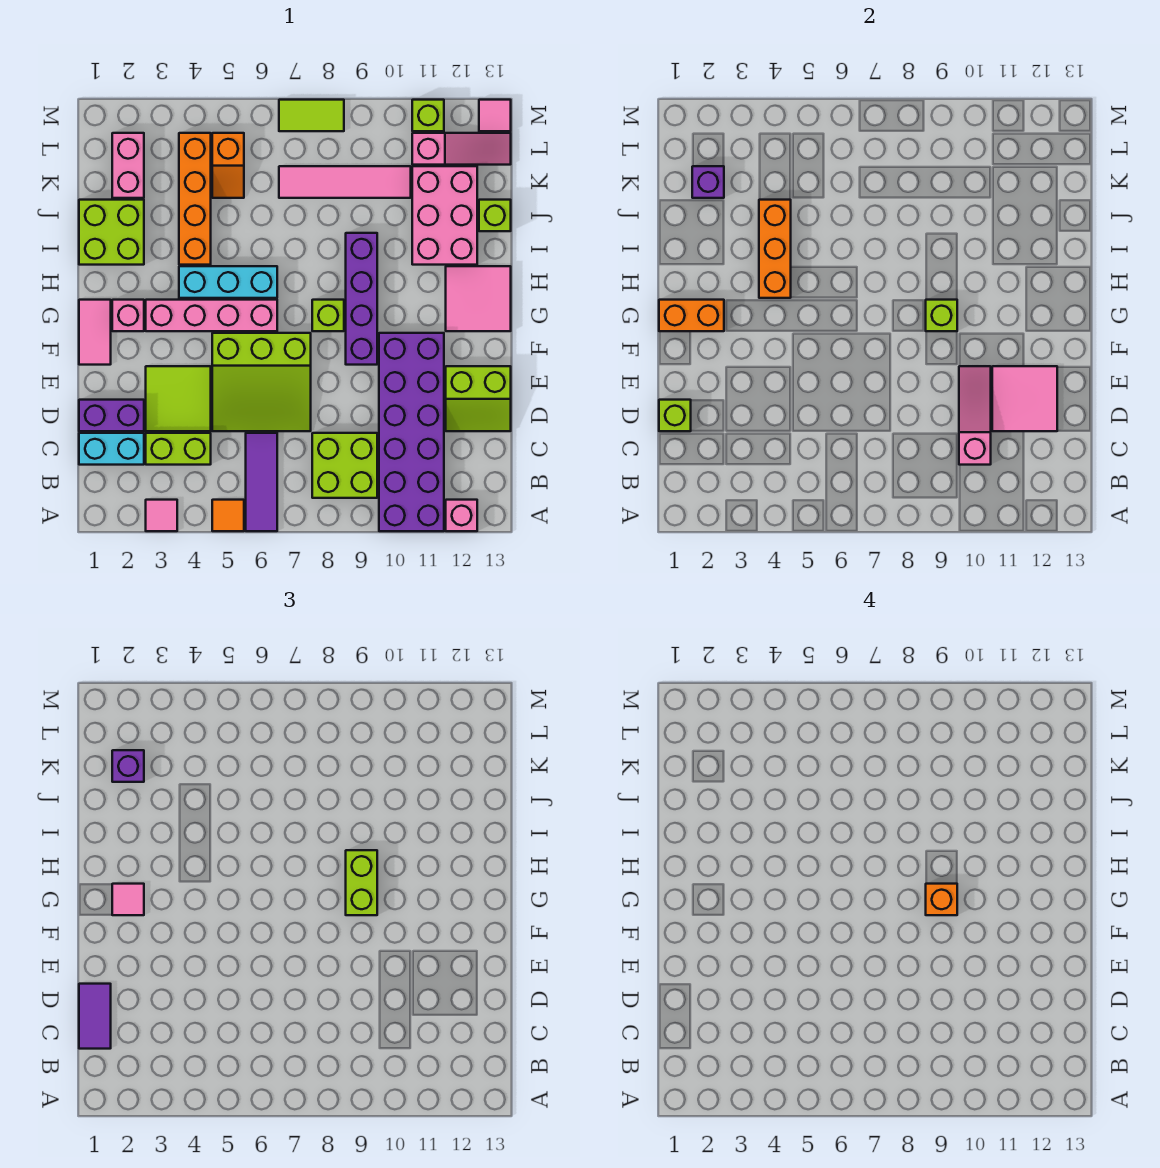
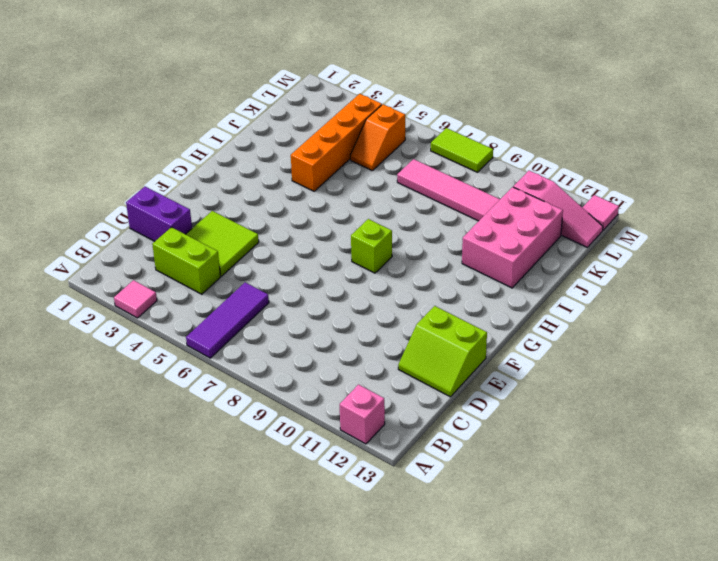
none -> orange tile A5 level 1
none -> purple brick A10:F11 level 1
none -> lime brick B8:C9 level 1
none -> cyan brick C1:C2 level 1

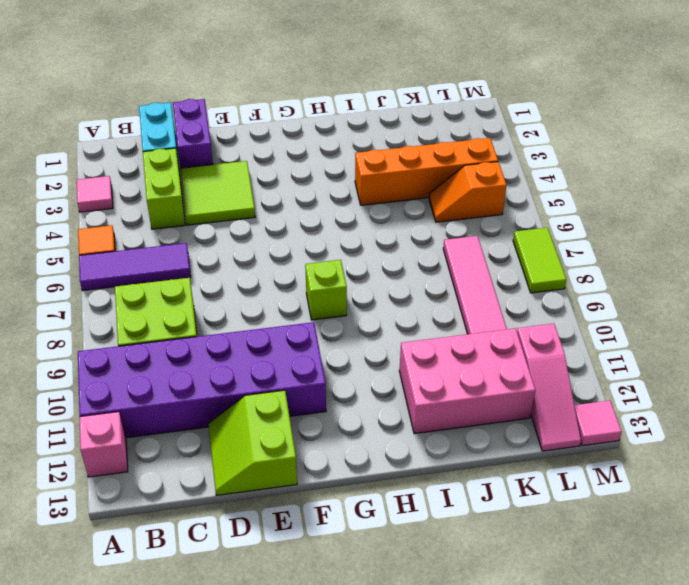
none -> lime slope D5:F7 level 1 top F
none -> pink tile F1:G1 level 1
none -> purple brick F9:I9 level 1
none -> pink brick G2 level 1

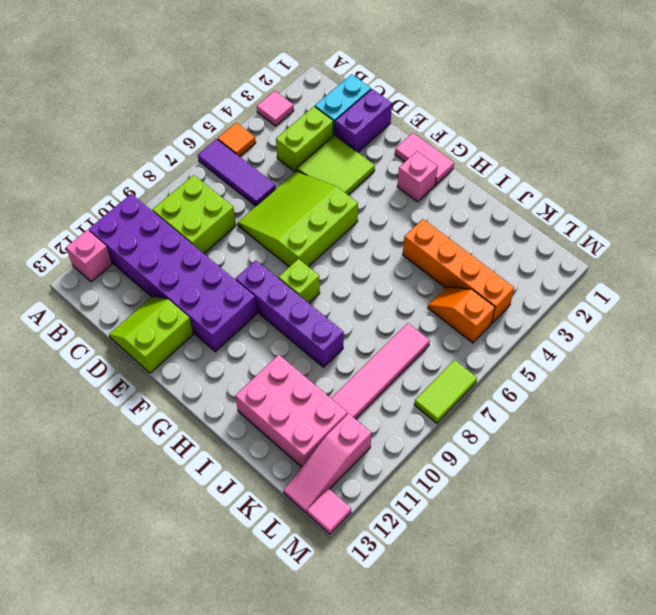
none -> pink brick G3:G6 level 1
none -> pink tile G12:H13 level 1
none -> cyan brick H4:H6 level 1
none -> lime brick I1:J2 level 1

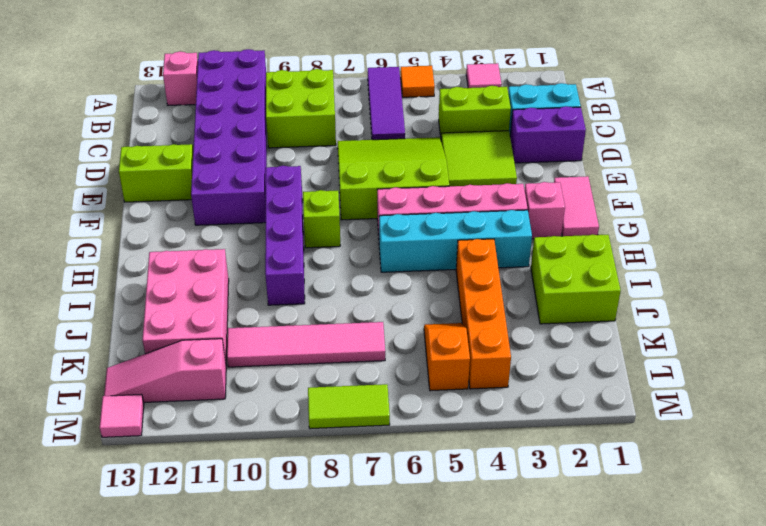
cyan brick H3:H6 level 1 -> cyan brick H4:H6 level 1
none -> pink tile G12:H13 level 1
none -> lime brick J13 level 1
none -> pink brick K2:L2 level 1
none -> lime brick M11 level 1

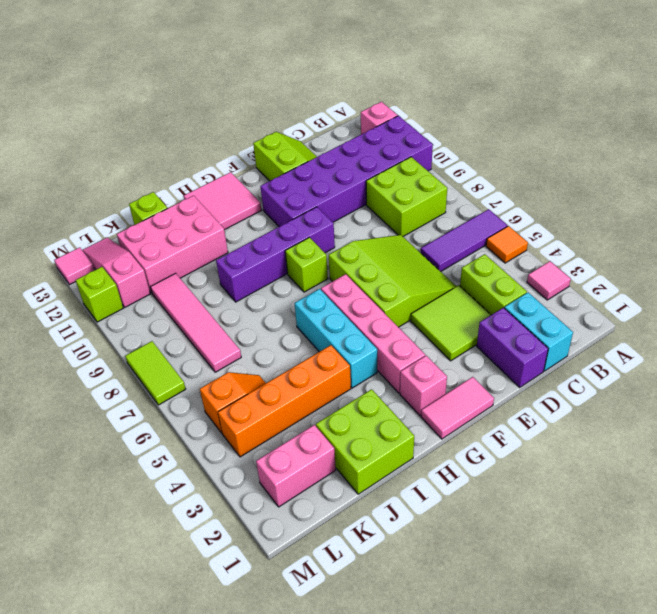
none -> pink slope C10:E10 level 2 top C
none -> lime brick D1 level 2
none -> pink tile D11:E12 level 2
none -> orange brick G1:G2 level 2

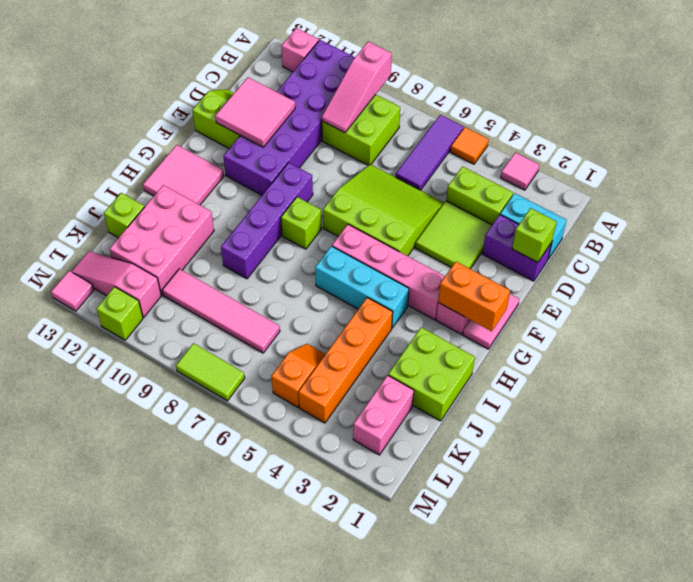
pink slope A9:C9 level 2 top A -> pink slope C10:E10 level 2 top C
none -> lime brick G9 level 2
none -> orange brick H4:J4 level 2
none -> purple brick K2 level 2
none -> purple tile C1:D1 level 3

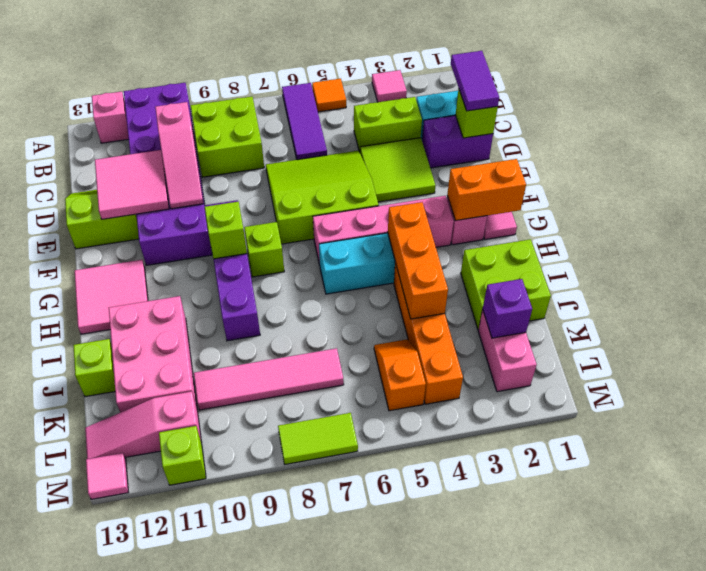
none -> pink tile G2 level 3
none -> lime brick G9:H9 level 3
none -> purple brick K2 level 3
none -> orange brick G9 level 4

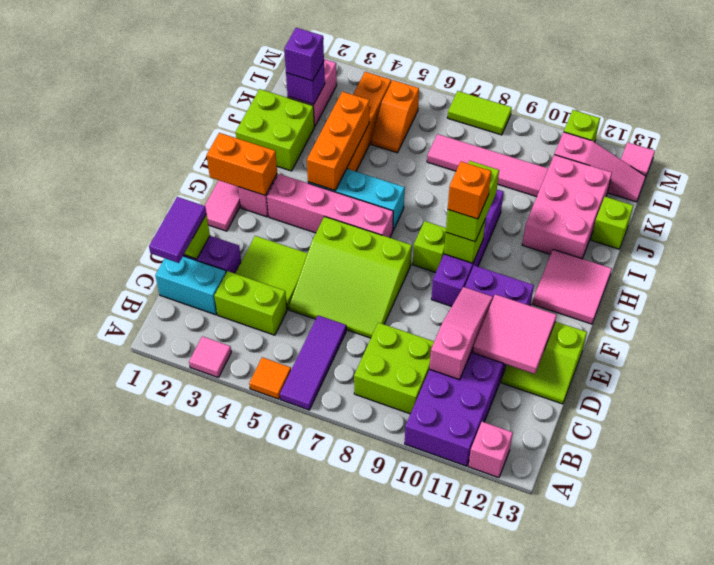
none -> pink tile G2 level 3

